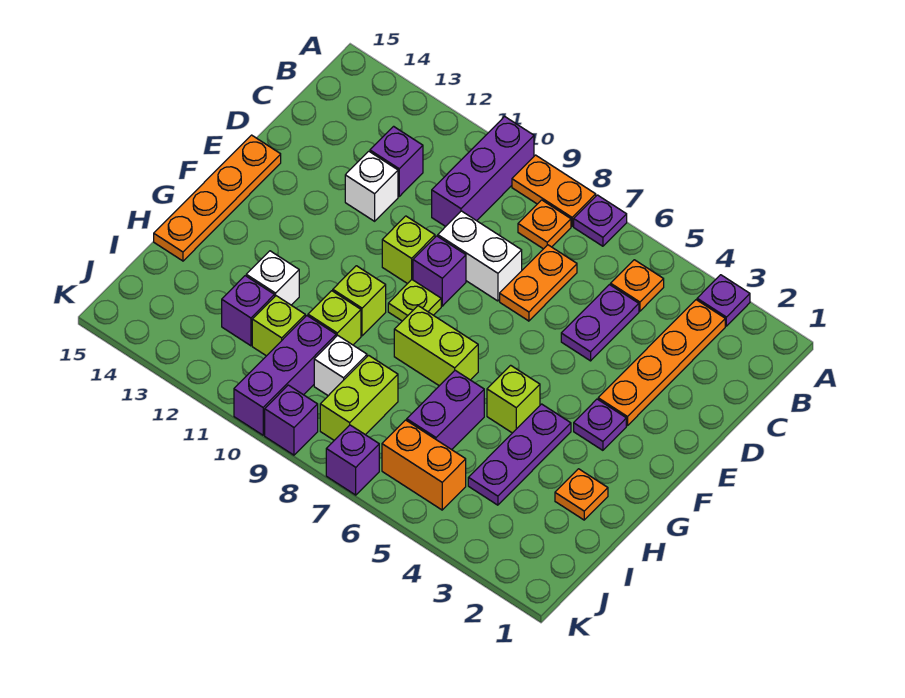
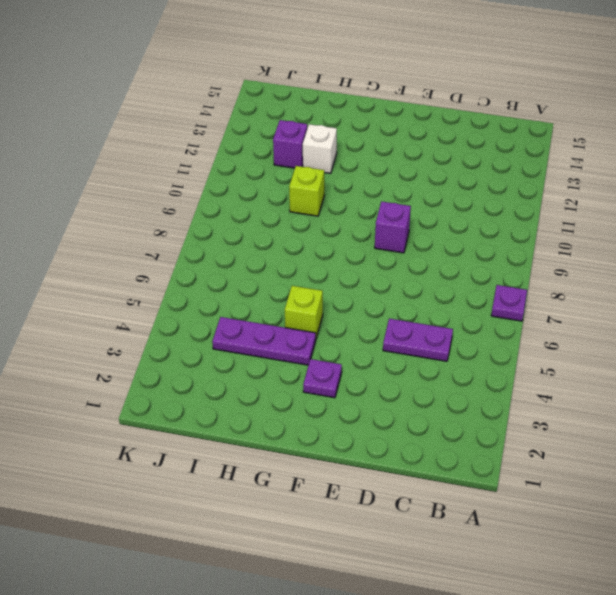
none -> purple plate A3 level 1
none -> orange plate A8:A9 level 1
none -> purple brick A10:C10 level 1
none -> orange plate B3:E3 level 1

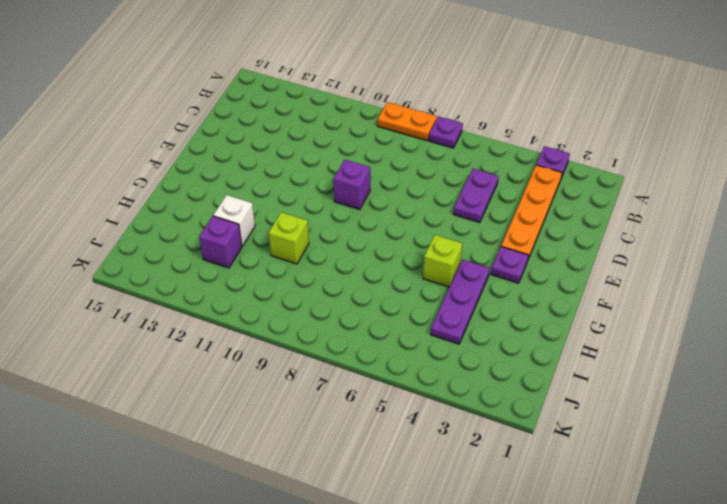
none -> purple brick A10:C10 level 1
none -> orange plate B5 level 1
none -> orange plate B8 level 1
none -> orange plate C7:D7 level 1

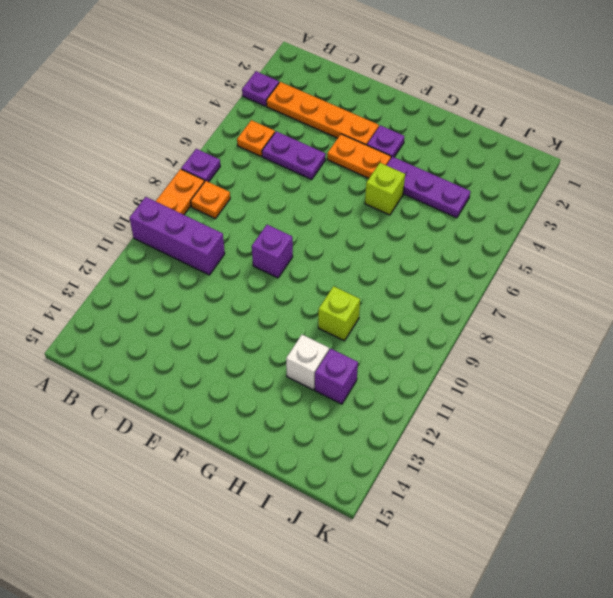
orange plate E4:F4 level 1 -> orange plate C7:D7 level 1
none -> purple brick C12 level 1
none -> white brick D8:D9 level 1
none -> white brick D12 level 1
none -> lime brick E10 level 1

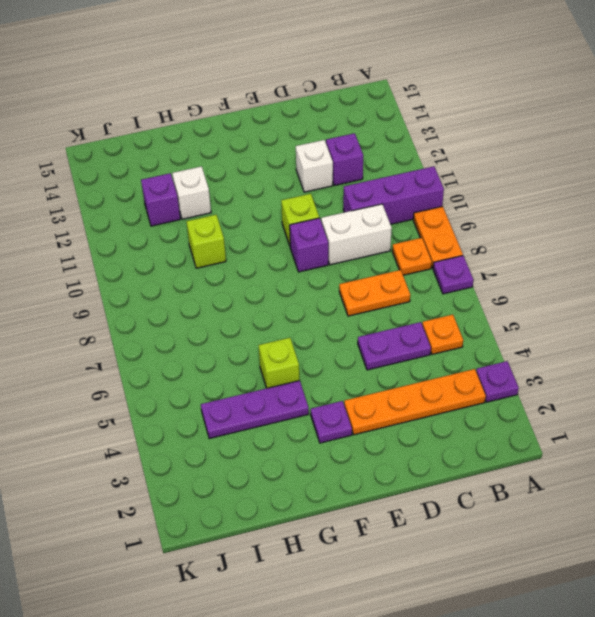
white brick C9:D9 level 1 -> white brick D8:D9 level 1
none -> orange plate E15:H15 level 1
none -> lime plate F9 level 1
none -> lime brick G7:G8 level 1
none -> lime brick G10 level 1

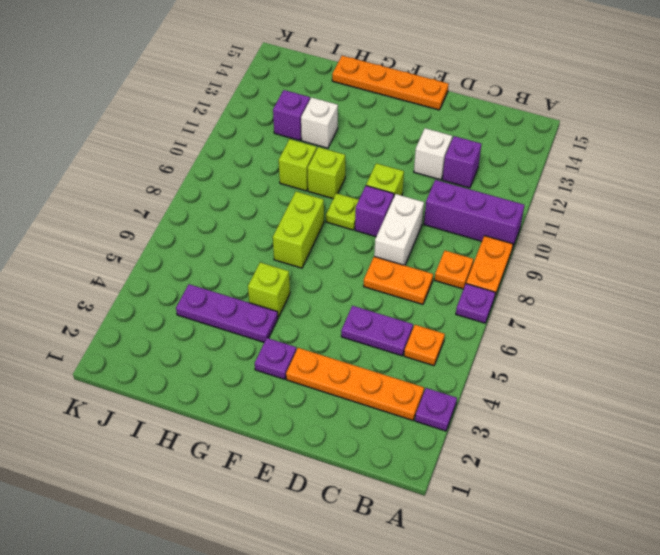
none -> orange plate H2 level 1
none -> purple brick H6:I6 level 1
none -> lime brick I8:J8 level 1
none -> white brick I9 level 1

